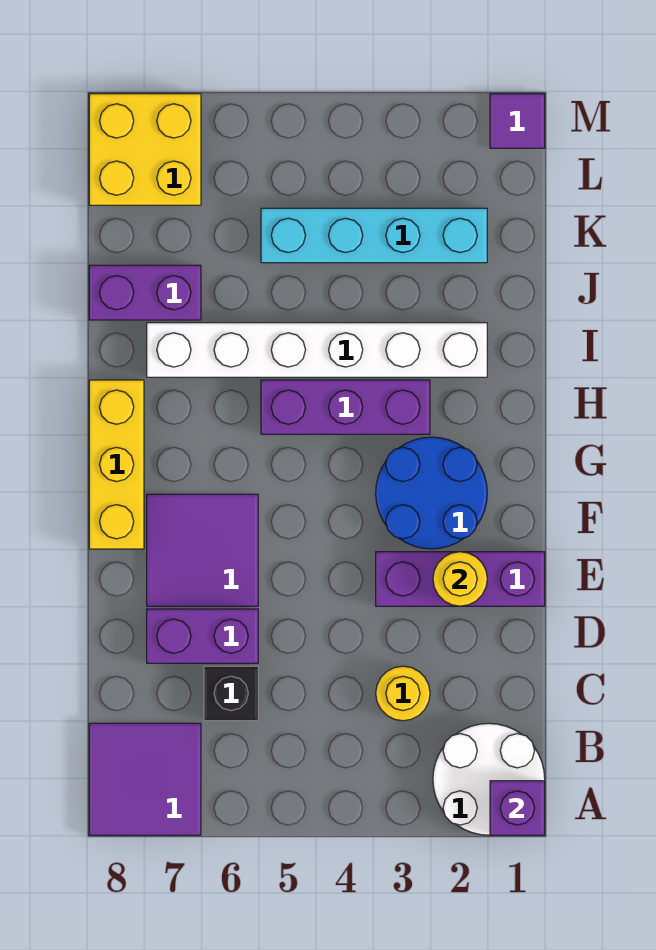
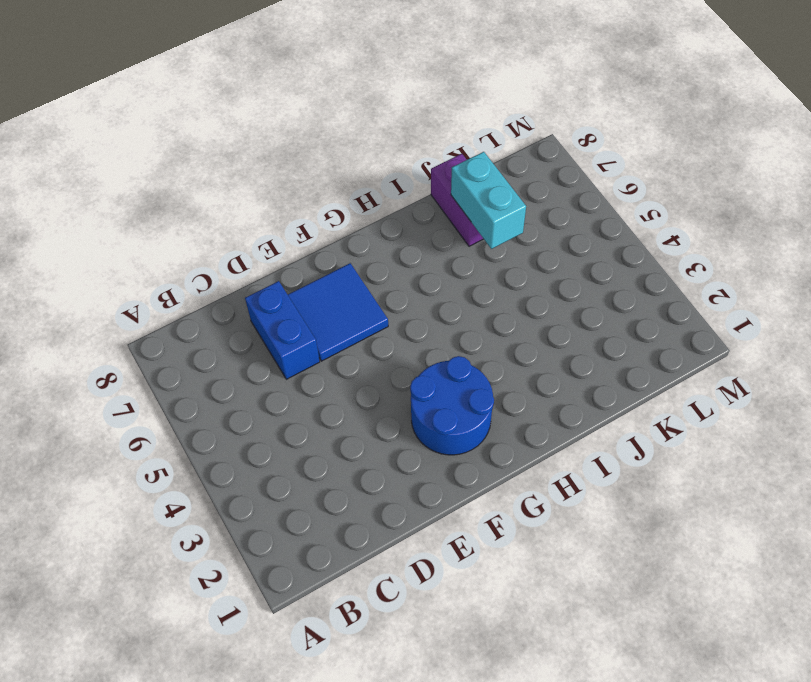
blue brick D6:D7 level 1 -> purple brick D6:D7 level 1
blue tile E6:F7 level 1 -> purple tile E6:F7 level 1
cyan brick J6:J7 level 2 -> none
none -> white round brick A1:B2 level 1
none -> purple tile A7:B8 level 1
none -> yellow round brick C3 level 1

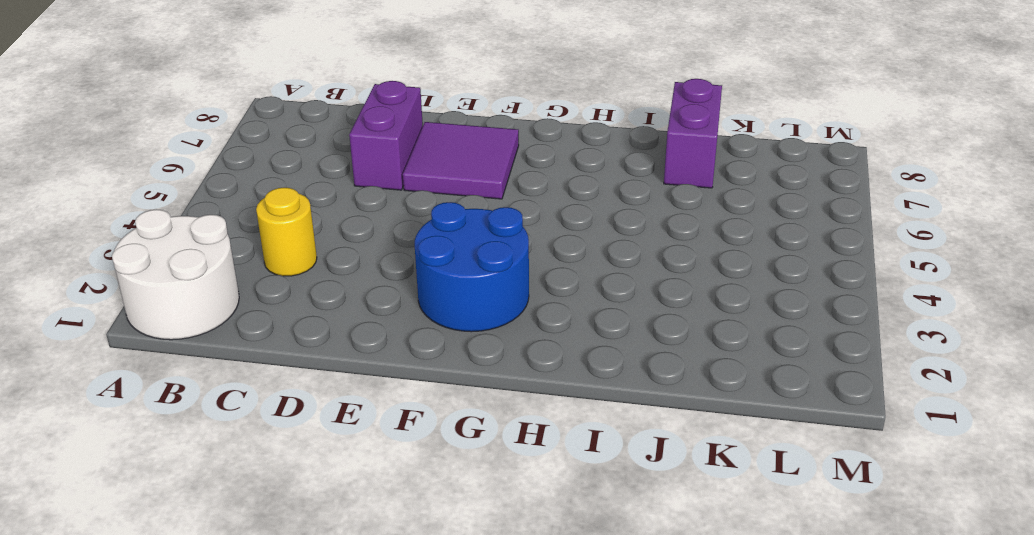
none -> purple tile A7:B8 level 1
none -> black brick C6 level 1
none -> purple brick E1:E3 level 1

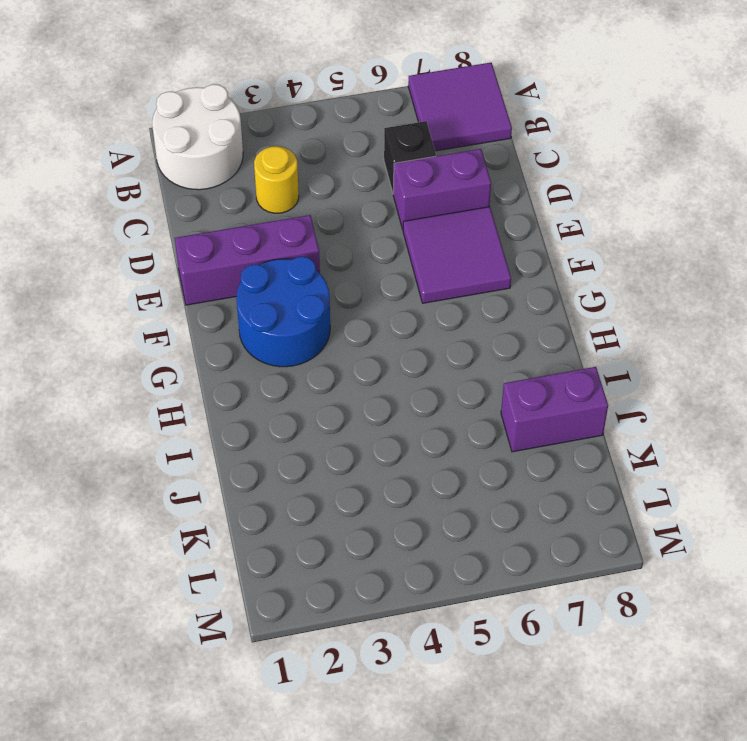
none -> yellow brick F8:H8 level 1
none -> purple brick H3:H5 level 1
none -> white brick I2:I7 level 1

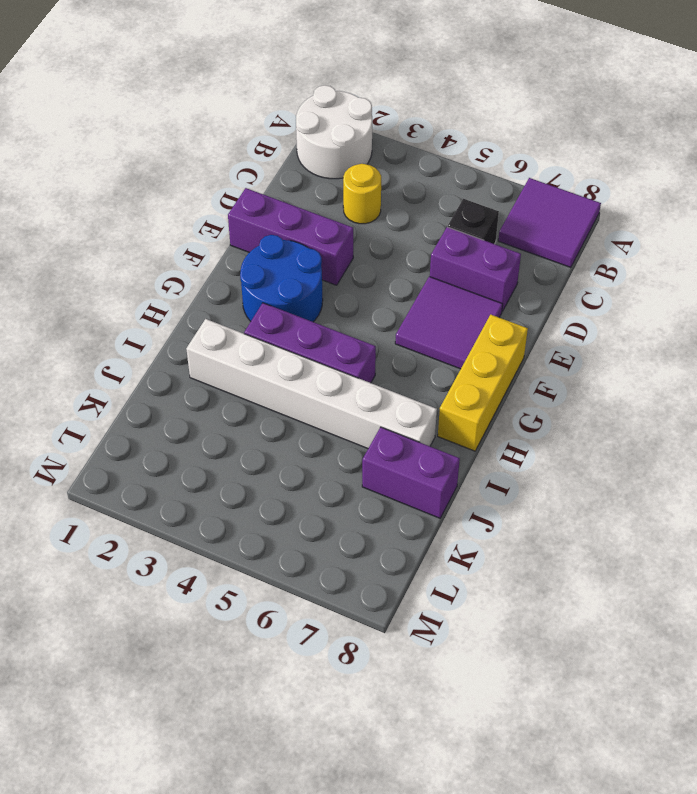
none -> cyan brick K2:K5 level 1
none -> yellow brick L7:M8 level 1
none -> purple tile M1 level 1

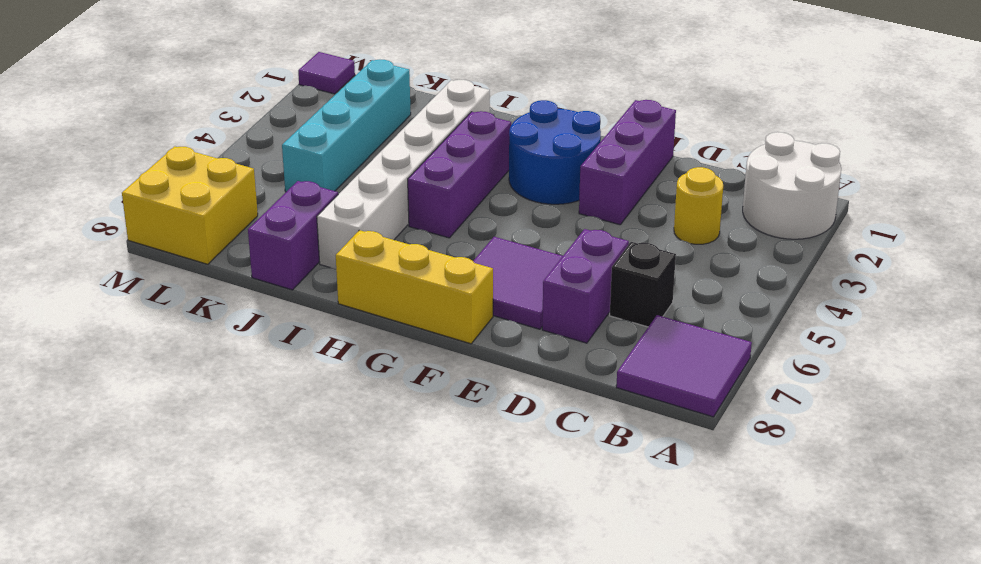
none -> purple brick A1 level 2
none -> yellow round brick E2 level 2

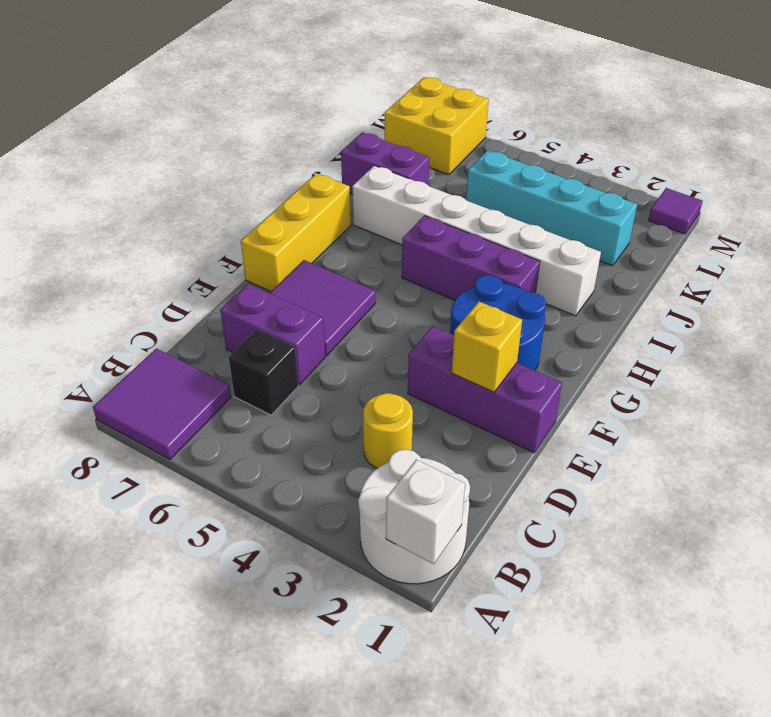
white brick A1 level 2 -> purple brick A1 level 2
yellow brick E2 level 2 -> yellow round brick E2 level 2

